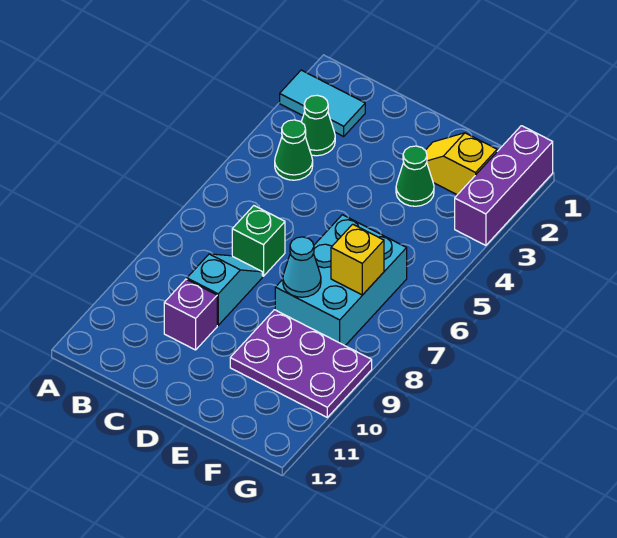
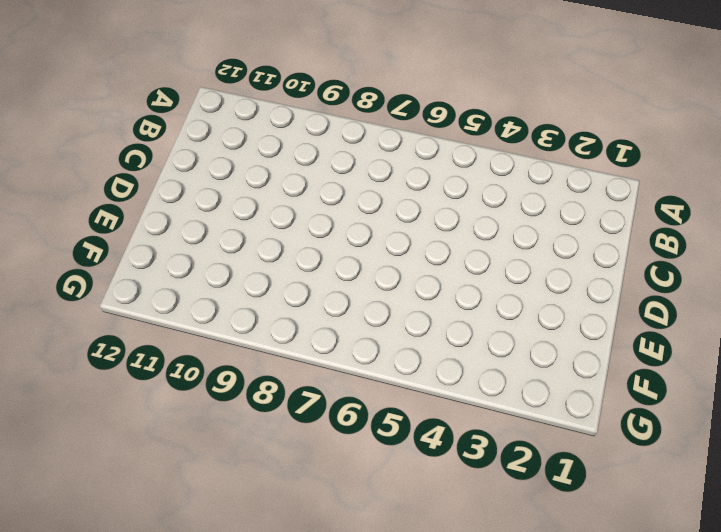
none -> cyan tile A2:B2 level 1
none -> green cone B3 level 1
none -> green cone B4 level 1

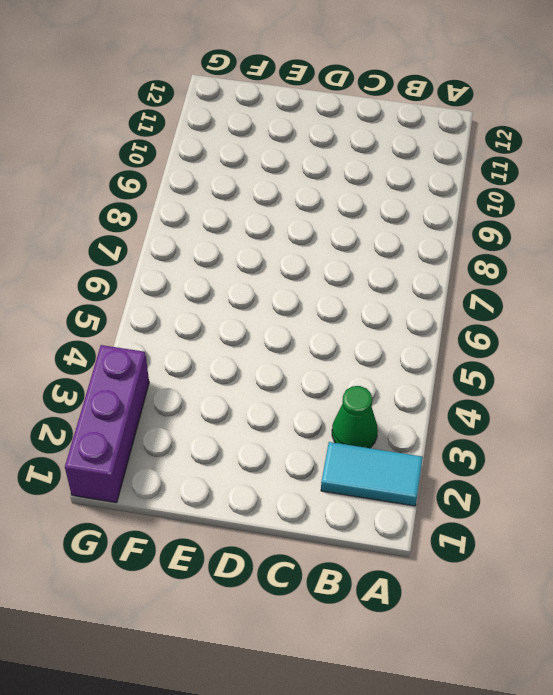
none -> green cone B4 level 1
none -> green brick C7 level 1
none -> cyan slope C8:C9 level 1 top 9

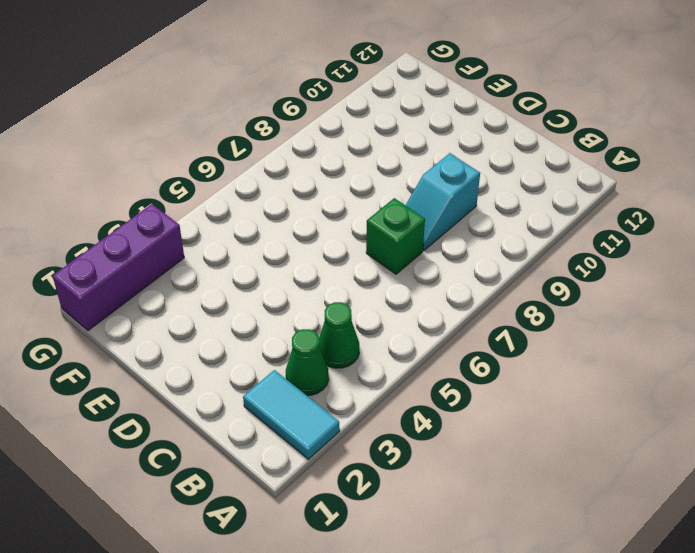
none -> purple brick C10 level 1
none -> yellow slope E2:F2 level 1 top F
none -> green cone E3 level 1

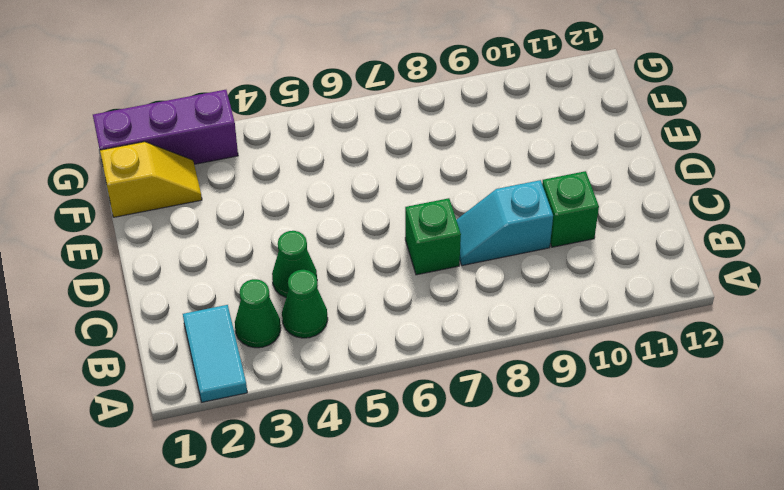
green cone C4 level 1 -> green cone E3 level 1
green brick C10 level 1 -> purple brick C10 level 1
yellow slope F1:F2 level 1 top 1 -> yellow slope E2:F2 level 1 top F
none -> cyan brick E6:F8 level 1
none -> purple plate E9:G10 level 1
none -> cyan cone E8 level 2

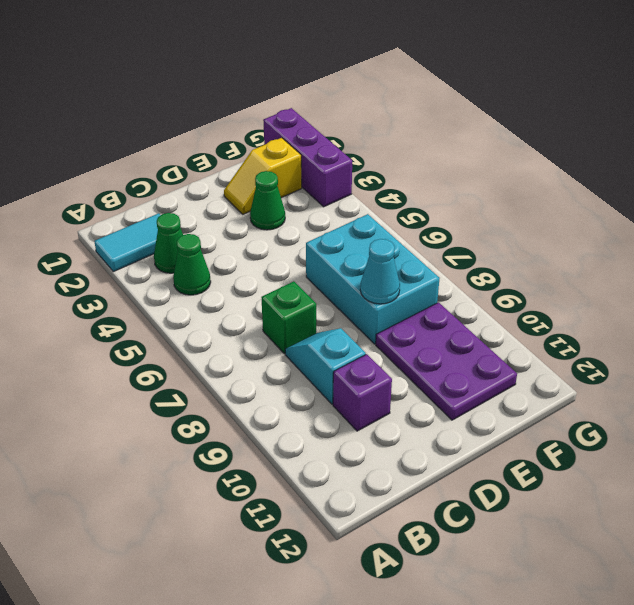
purple plate E9:F11 level 1 -> purple plate E9:G10 level 1
none -> yellow brick F7 level 2

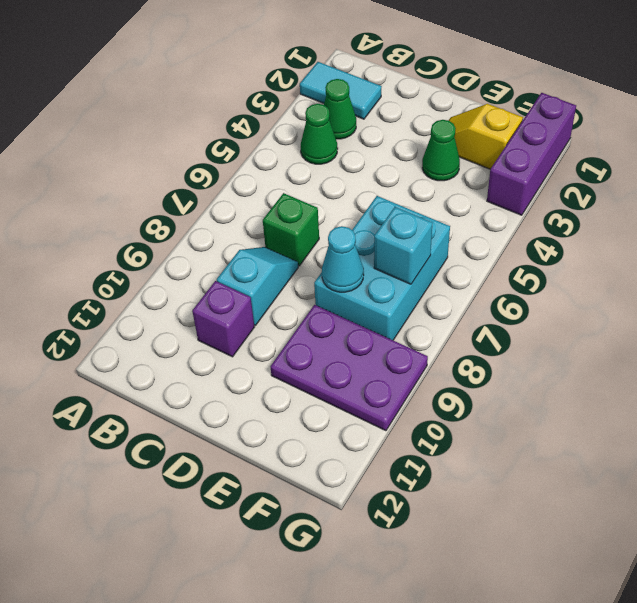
cyan brick F7 level 2 -> yellow brick F7 level 2

